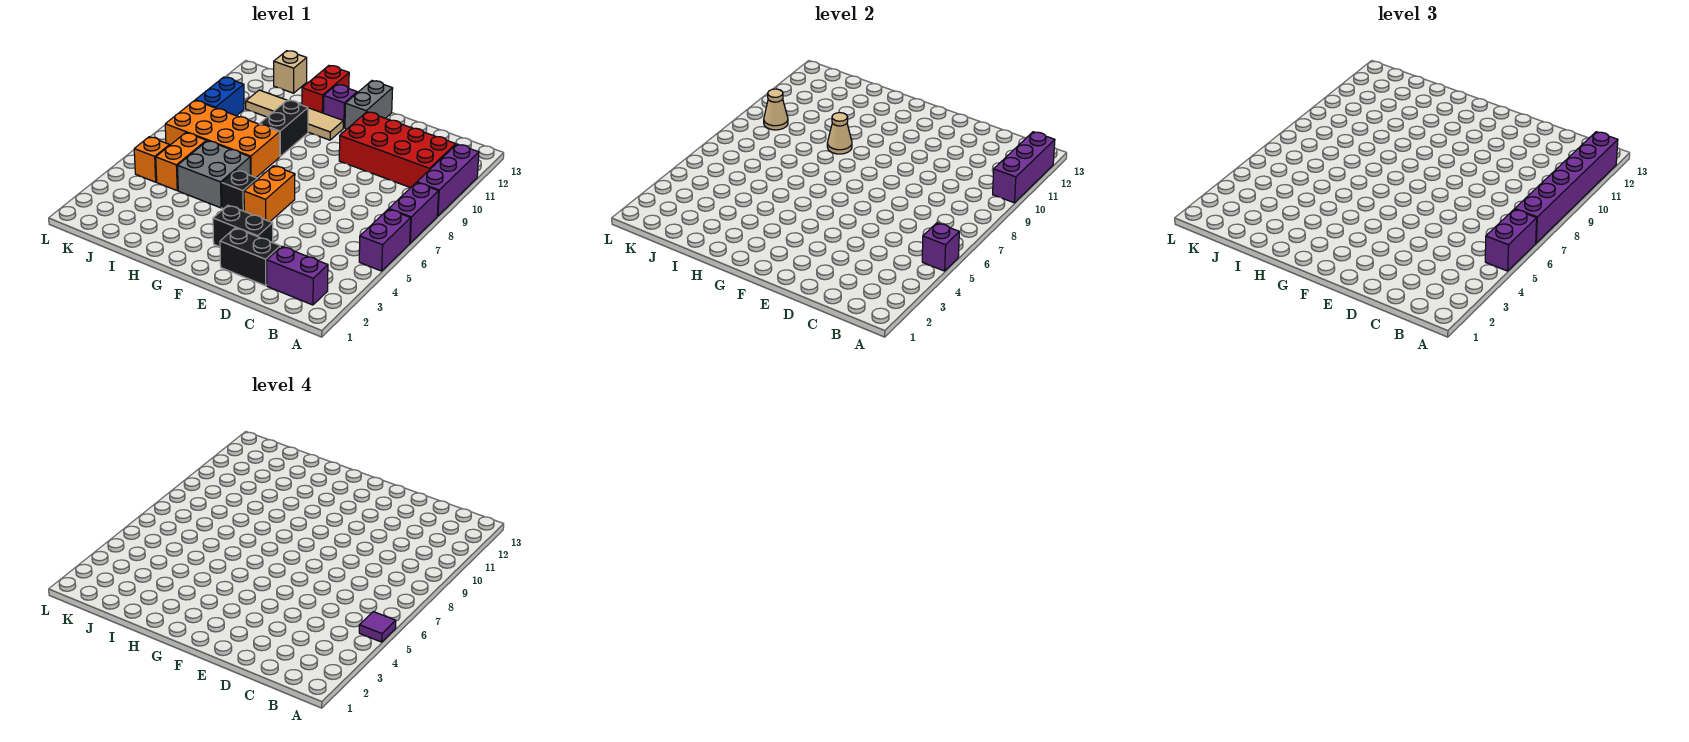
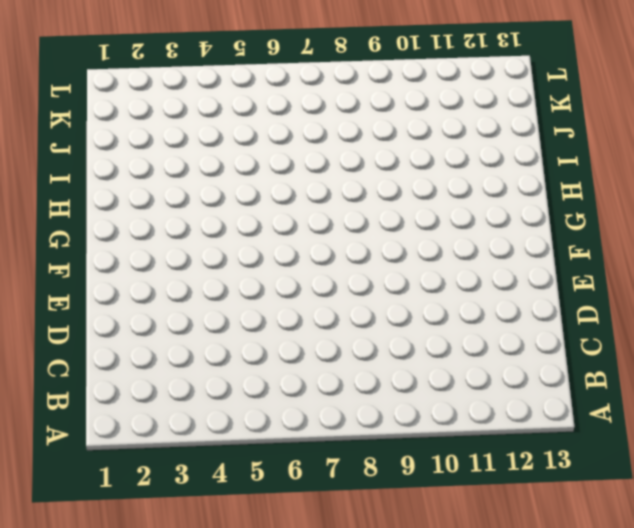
none -> purple brick A5:A6 level 1
none -> purple brick A7:A8 level 1
none -> purple brick A9:A11 level 1

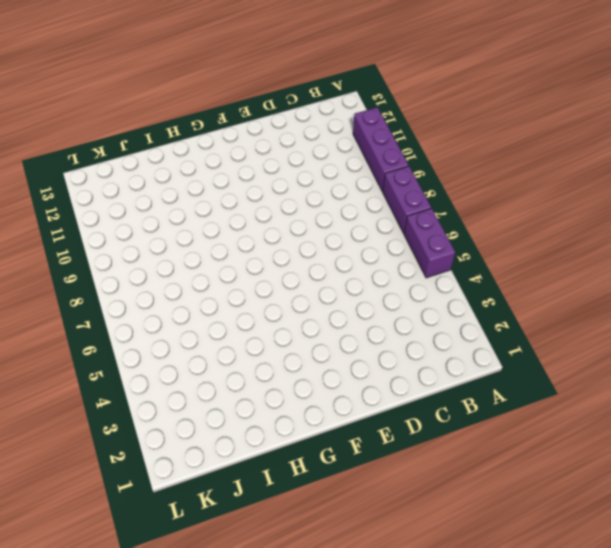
none -> purple brick B2:C2 level 1
none -> red brick B10:E11 level 1
none -> black brick D2:E2 level 1

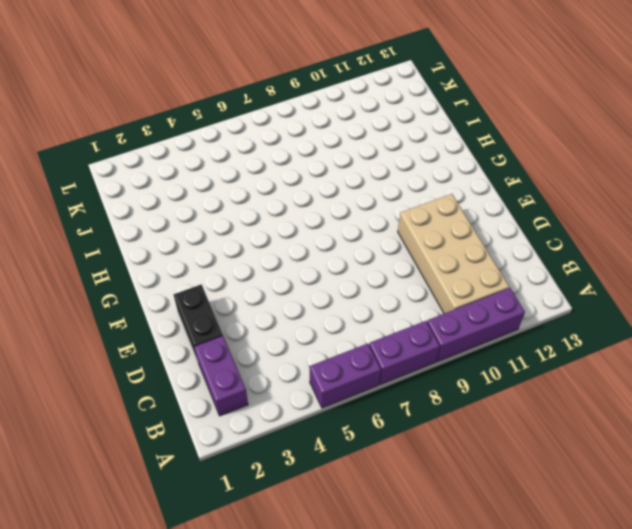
tan brick B10:E11 level 1 -> red brick B10:E11 level 1
none -> black brick E3:F3 level 1
none -> orange brick F5:F6 level 1
none -> grey brick F12:F13 level 1

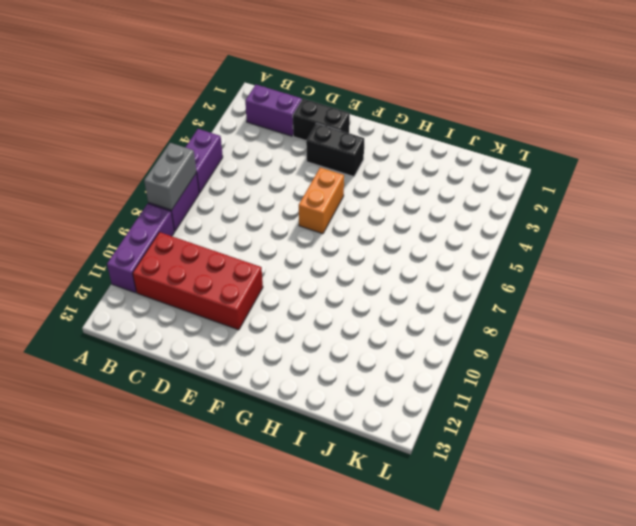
grey brick A7:A8 level 2 -> grey brick F12:F13 level 1
none -> black brick G5 level 1
none -> tan tile G11:J11 level 1
none -> purple brick G12 level 1

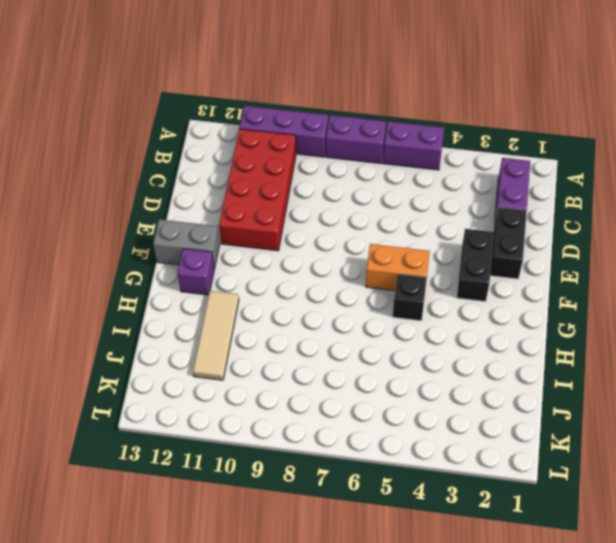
tan tile H11:J11 level 1 -> tan tile G11:J11 level 1
none -> grey brick H5:I6 level 1
none -> orange brick H7:K8 level 1
none -> black brick H9:H10 level 1

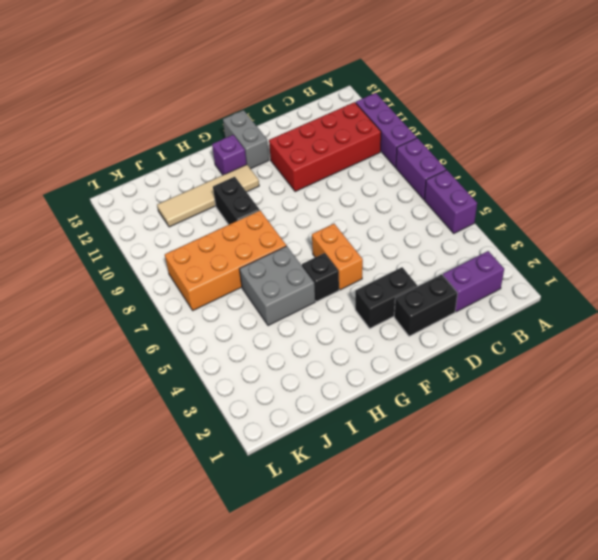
none -> red brick H12:H13 level 1
none -> orange brick J5:J6 level 1
none -> tan brick J13 level 1

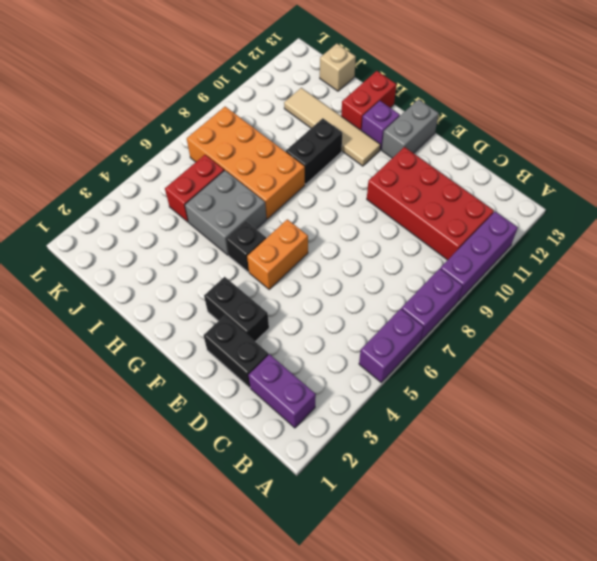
red brick J5:J6 level 1 -> orange brick J5:J6 level 1
none -> orange brick K5 level 1
none -> blue brick K9:K10 level 1
none -> purple brick A5 level 2

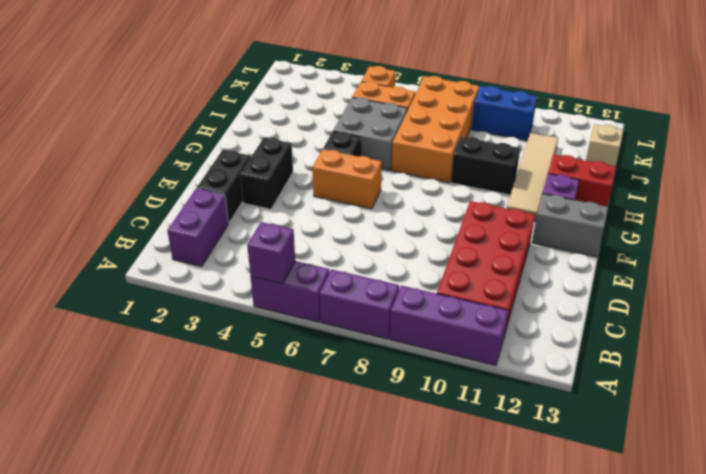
none -> purple brick A10:A12 level 2
none -> tan cone H9 level 2
none -> tan cone K9 level 2

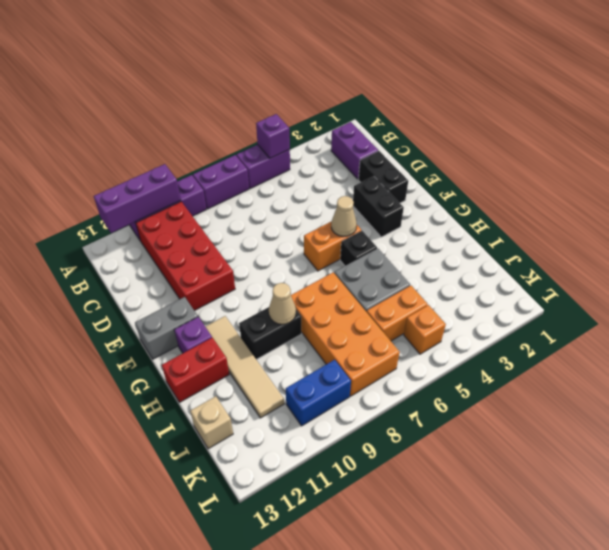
tan cone F5 level 2 -> tan cone K9 level 2
none -> purple brick A5:A6 level 3
none -> purple brick A7:A12 level 3
none -> purple tile A5 level 4

